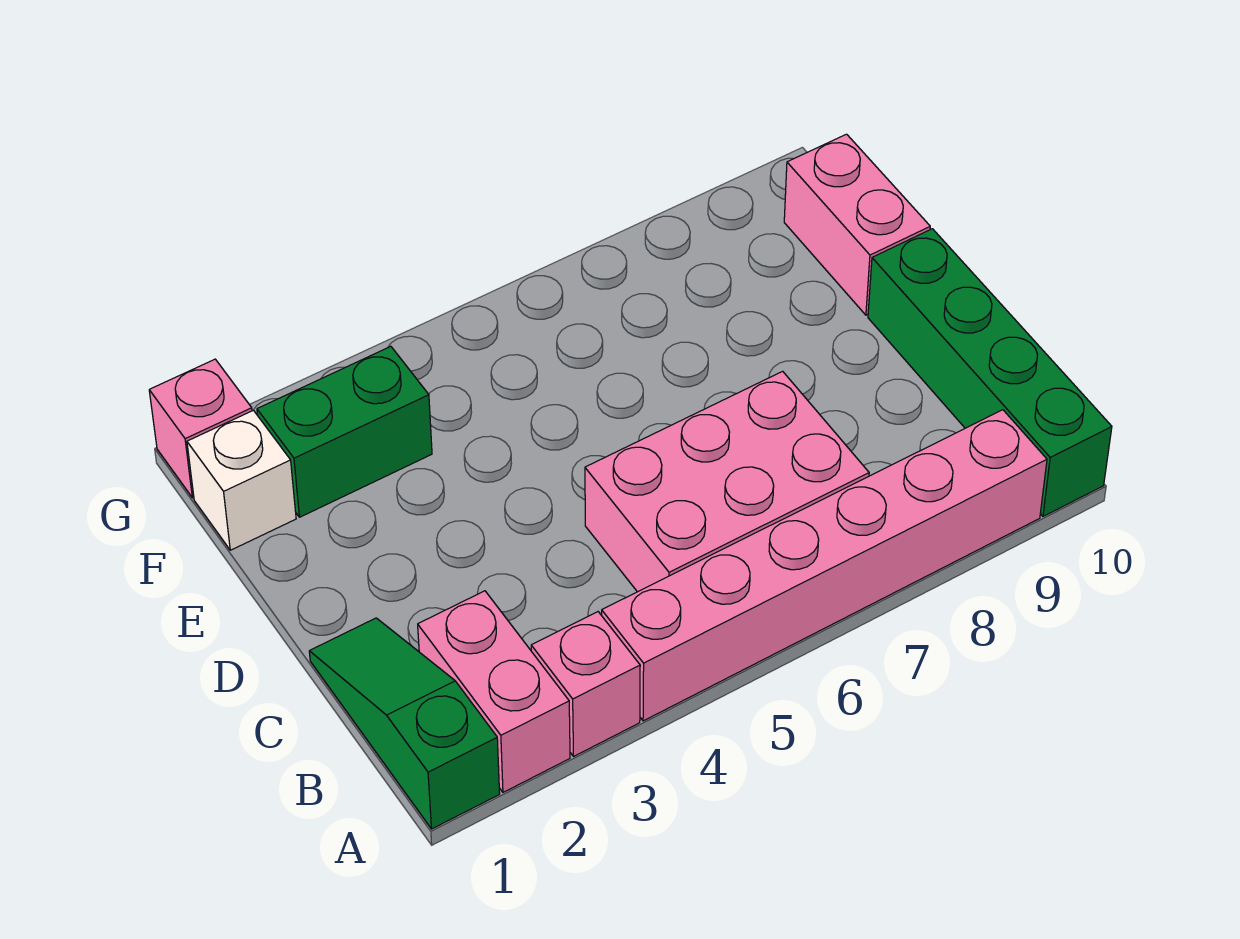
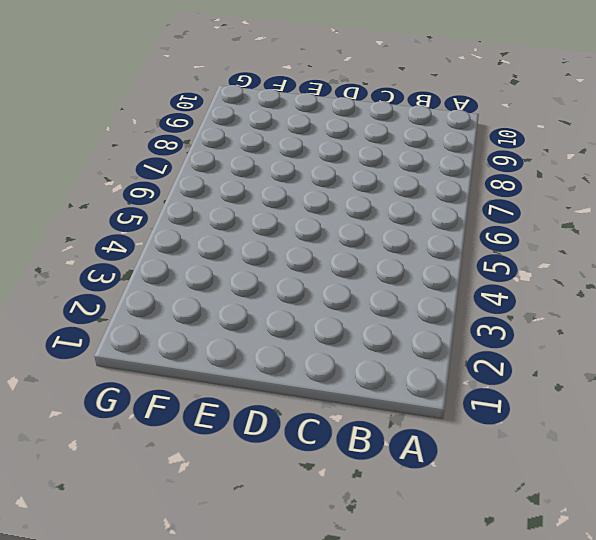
none -> green slope A1:C1 level 1 top A
none -> pink brick A2:B2 level 1

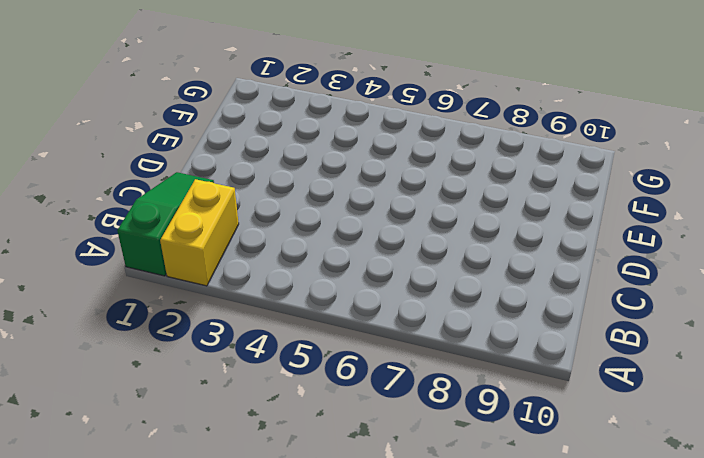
yellow brick A2:B2 level 1 -> pink brick A2:B2 level 1
none -> pink brick A3 level 1
none -> pink brick A4:A9 level 1

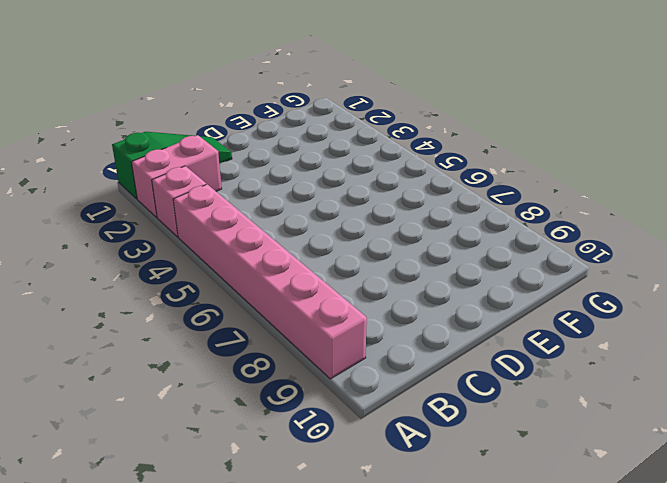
none -> green brick A10:D10 level 1
none -> pink brick B5:C7 level 1

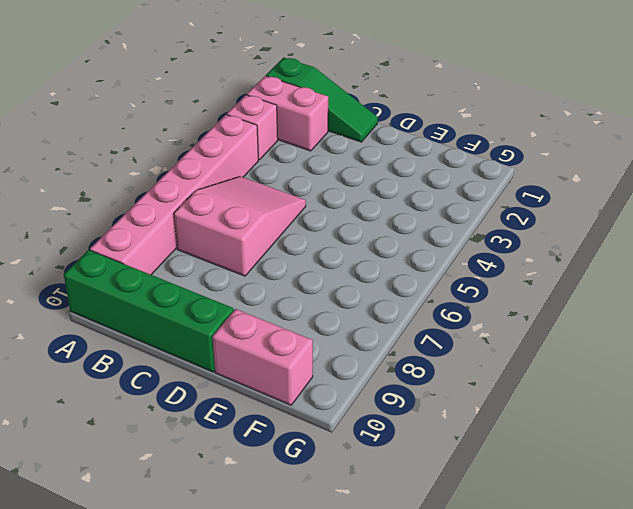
pink slope B5:C7 level 1 top 7 -> pink brick B5:C7 level 1
none -> white brick F1 level 1
none -> green brick F2:F3 level 1

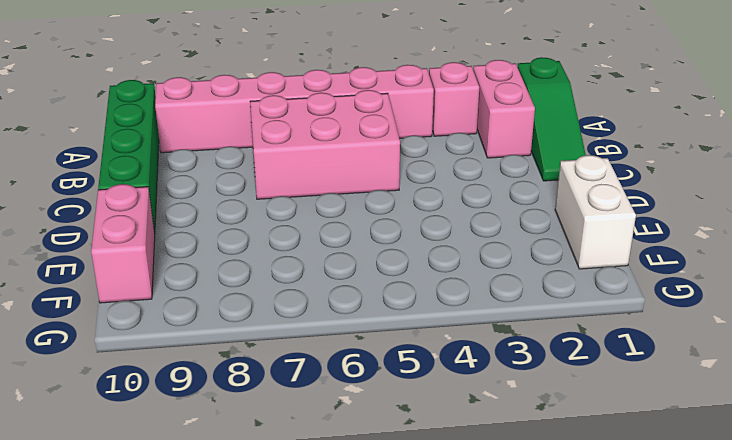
white brick E1:F1 level 1 -> white brick F1 level 1
none -> green brick F2:F3 level 1
none -> pink brick G1 level 1

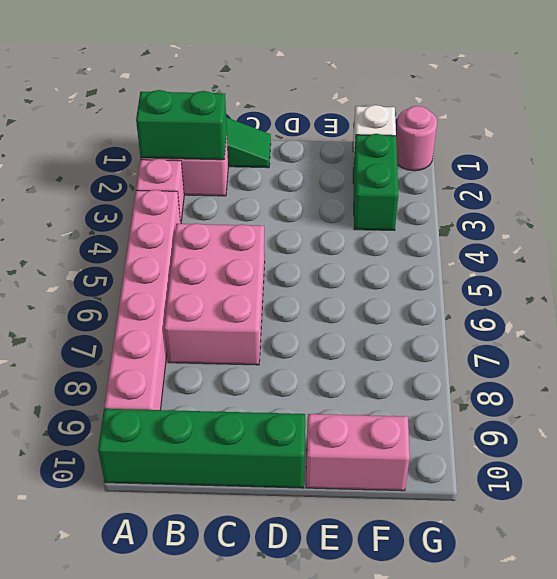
green brick A2:B2 level 2 -> none
pink round brick G1 level 1 -> pink brick G1 level 1

